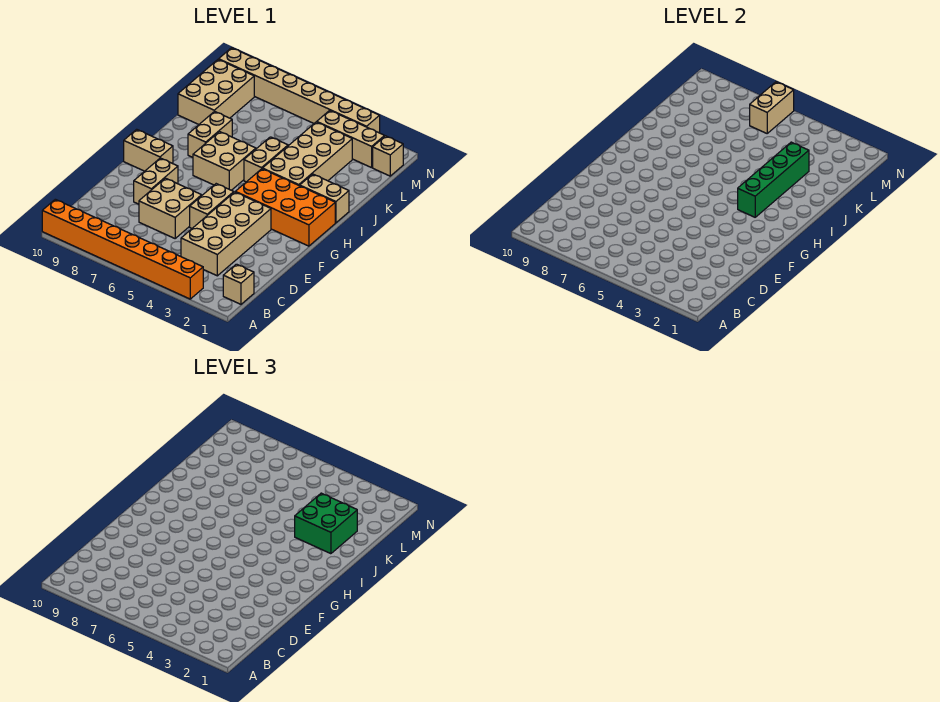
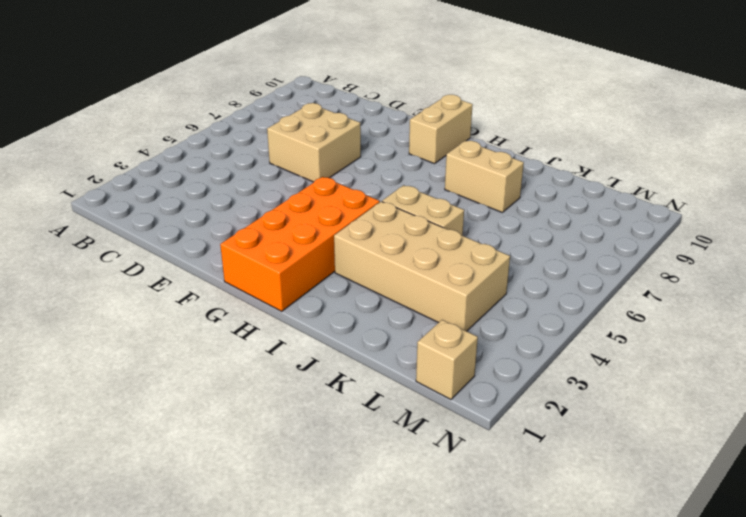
none -> orange brick A3:A10 level 1
none -> tan brick B1 level 1
none -> tan brick C3:F4 level 1

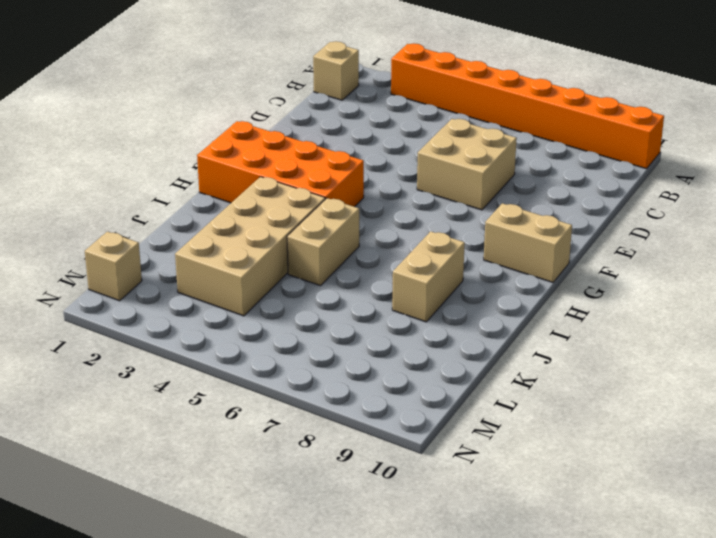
none -> tan brick C3:F4 level 1
none -> tan brick E5:F5 level 1
none -> tan brick E8:F8 level 1

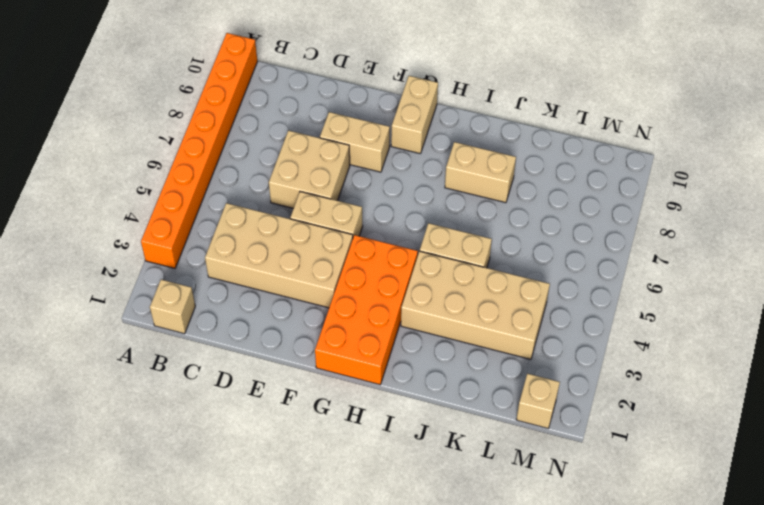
none -> tan brick H6:I7 level 1
none -> tan brick I1:I2 level 1
none -> tan brick K9:M10 level 1

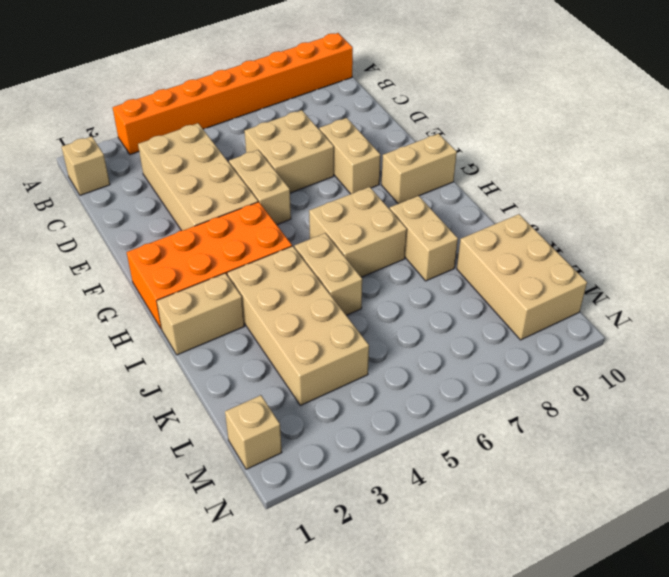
none -> tan brick M2:M4 level 1
none -> tan brick N3:N10 level 1
none -> green brick H3:K3 level 2

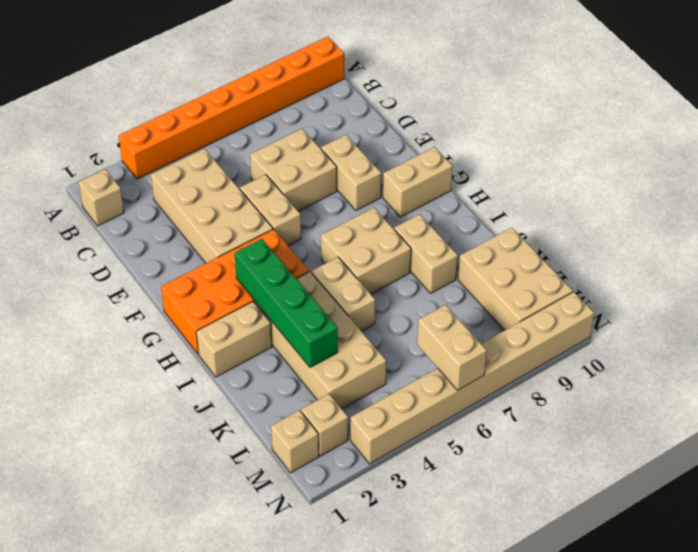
tan brick M2 level 1 -> tan brick M2:M4 level 1
none -> green brick J2:K3 level 3

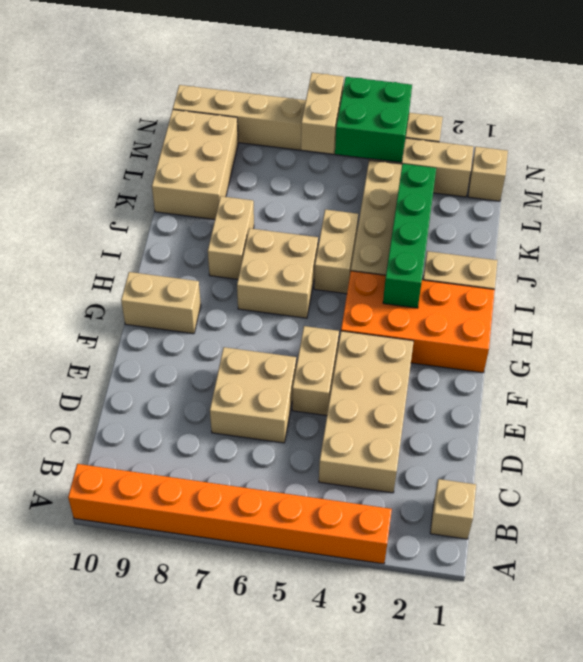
green brick M4:N5 level 2 -> green brick J2:K3 level 3
none -> tan brick E8:F8 level 1

